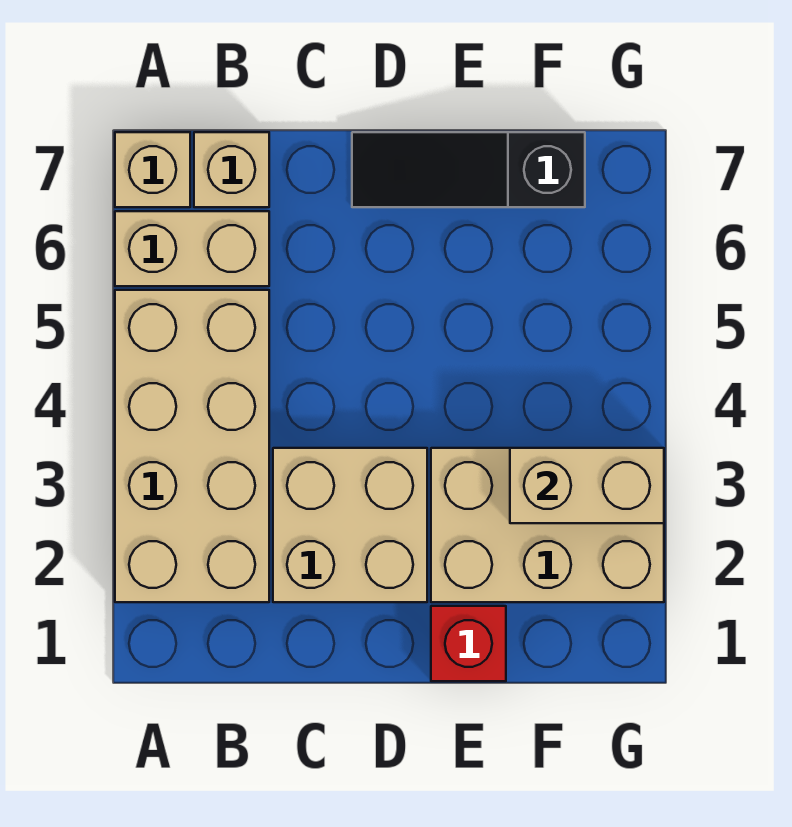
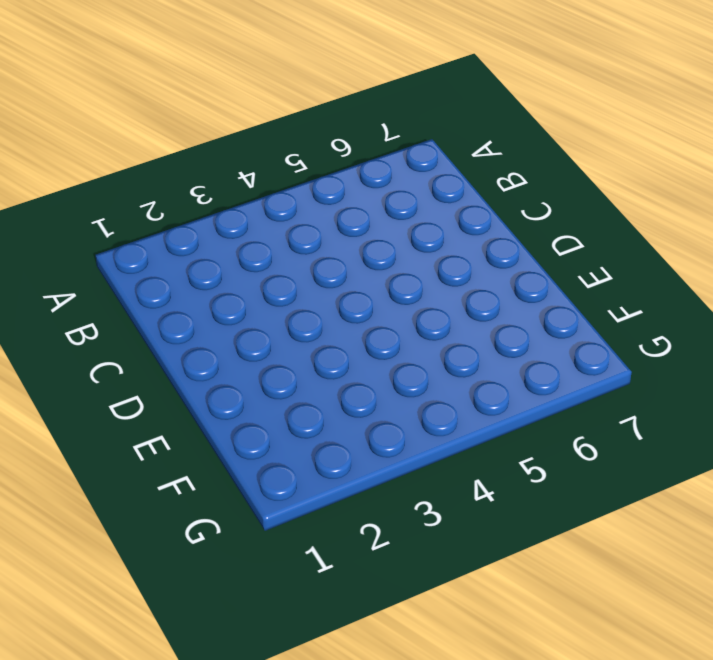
none -> tan brick A2:B5 level 1
none -> tan brick A6:B6 level 1

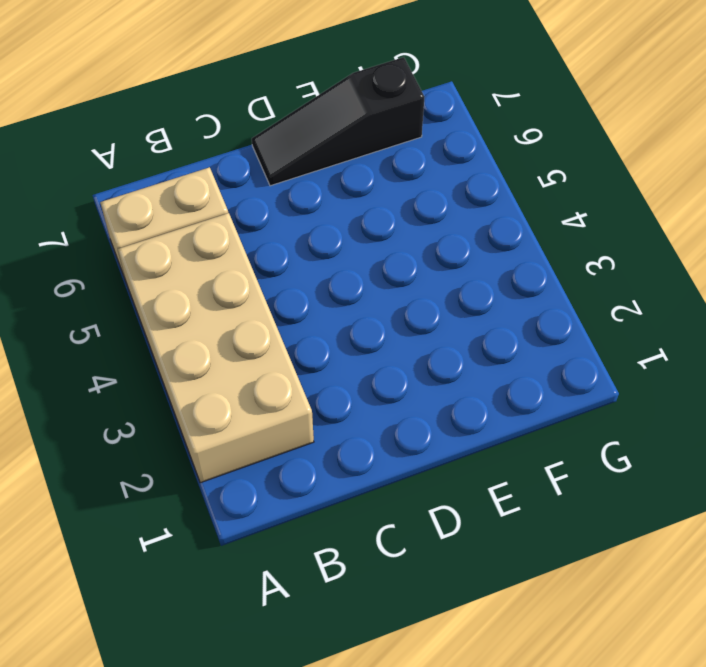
none -> tan brick A7 level 1
none -> tan brick B7 level 1

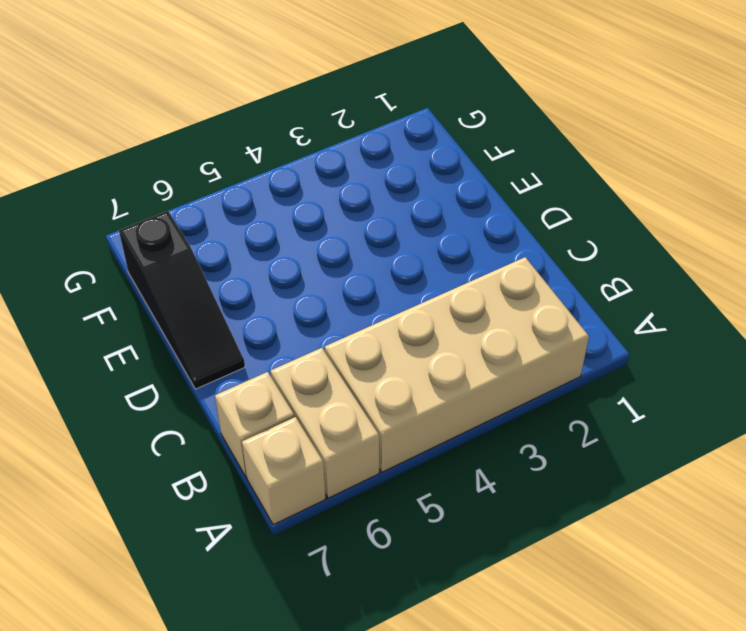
none -> tan brick C2:D3 level 1
none -> red brick E1 level 1

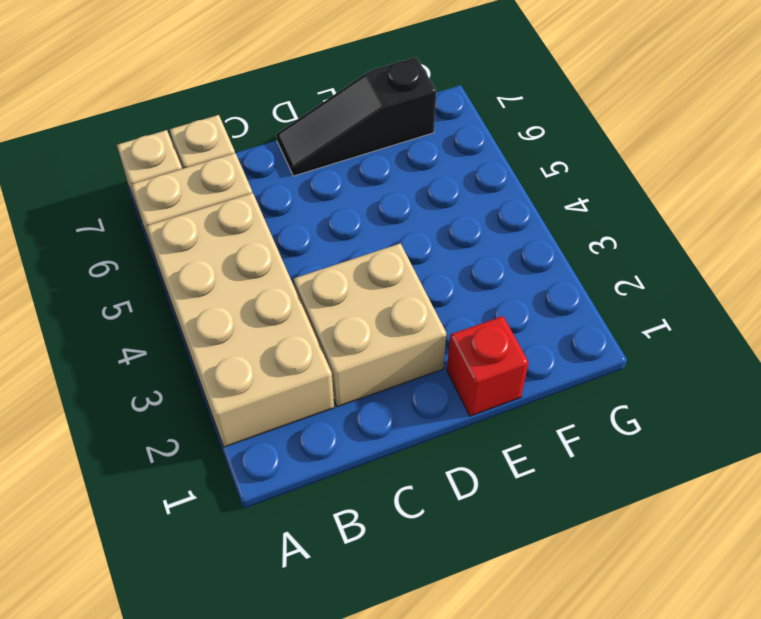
none -> tan brick E2:G3 level 1
none -> tan brick F3:G3 level 2

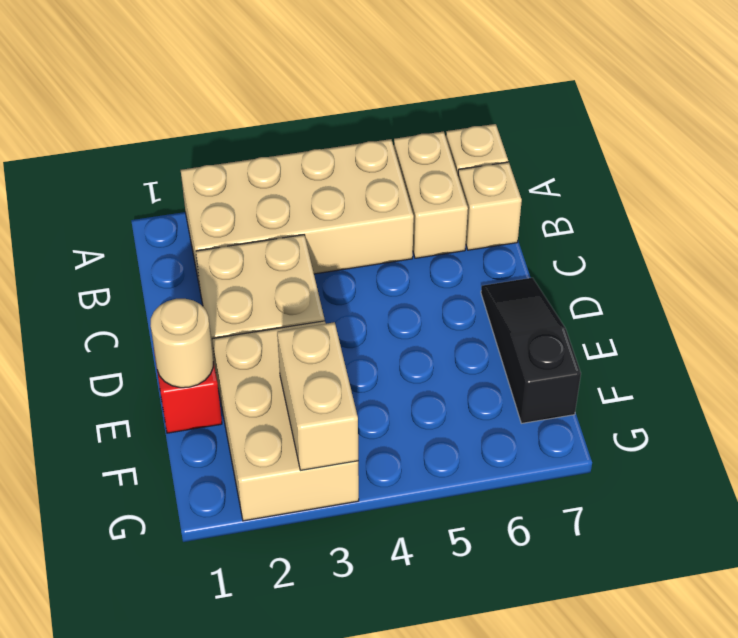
tan round brick E1 level 2 -> none

